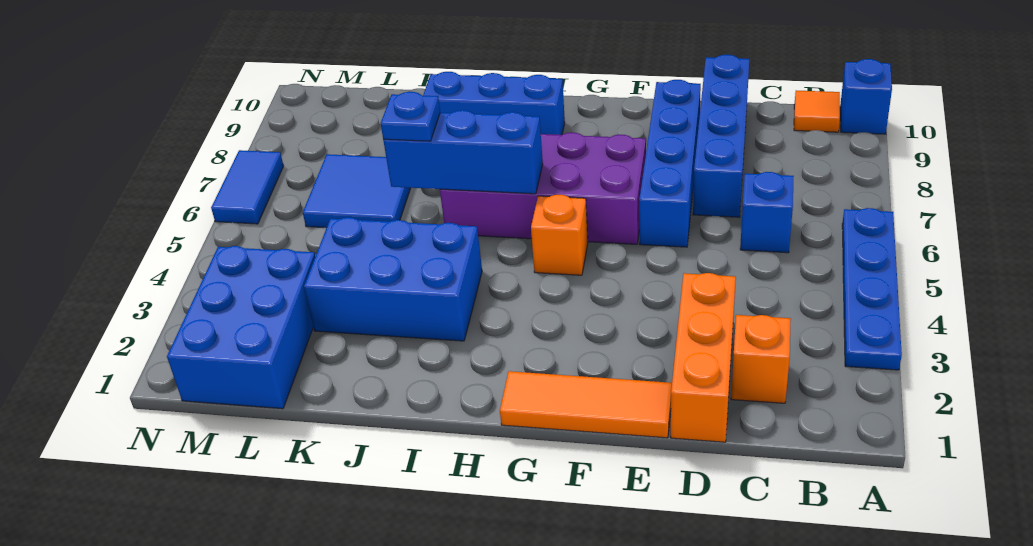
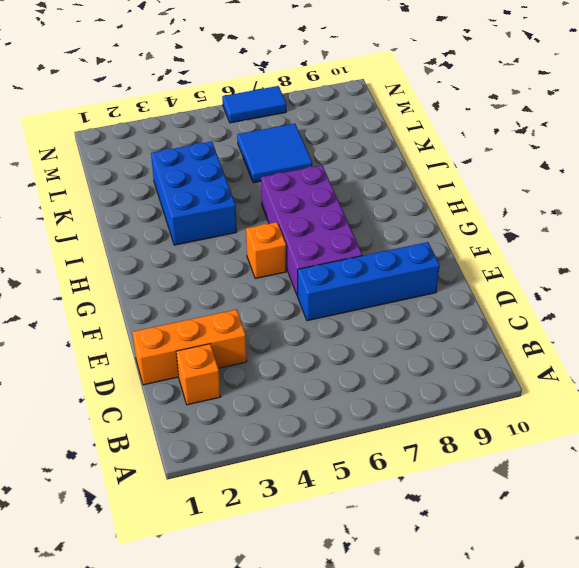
none -> blue plate A3:A6 level 1
none -> blue brick A10 level 1
none -> orange tile B10 level 1

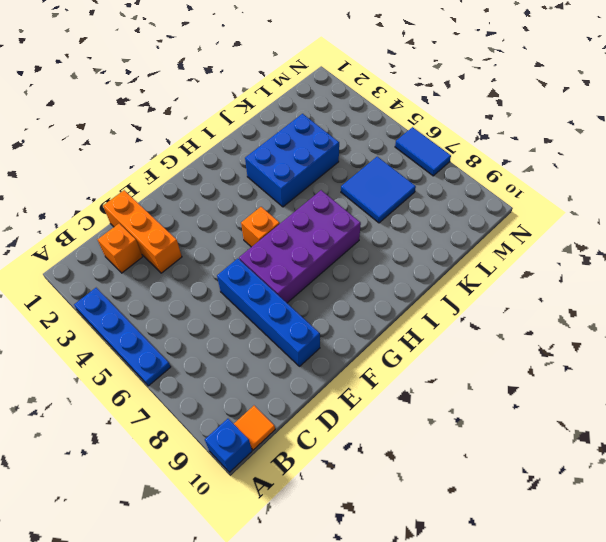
none -> blue brick C6 level 1
none -> blue brick D7:D10 level 1
none -> orange tile E1:G1 level 1

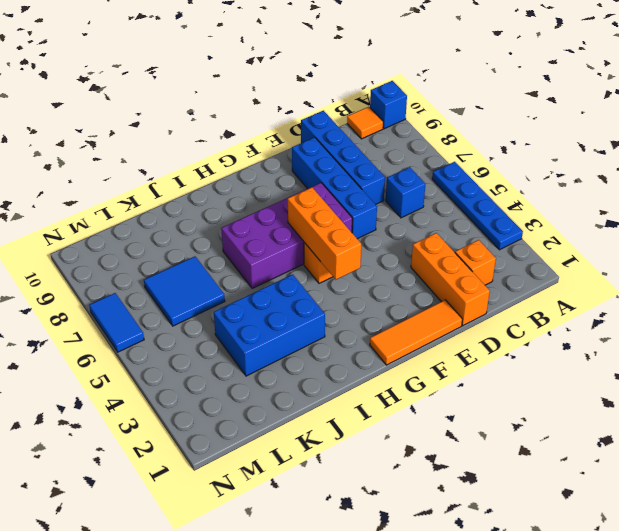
orange brick G4:G6 level 2 -> none
none -> blue brick H9:J9 level 1
none -> blue brick L1:M3 level 1
none -> blue brick H6:J6 level 2

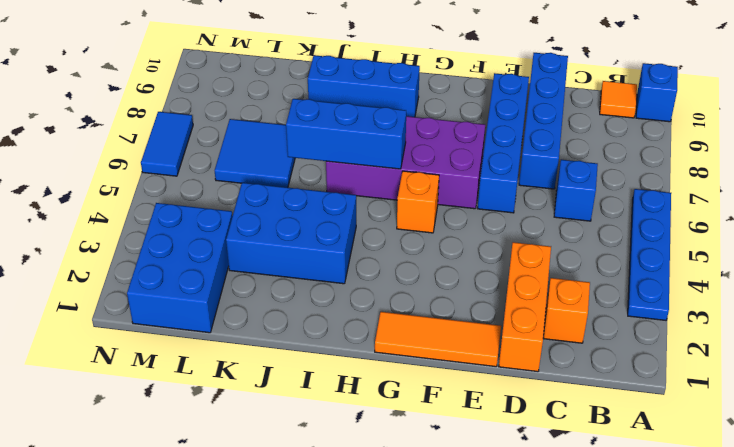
none -> blue plate J6 level 3

